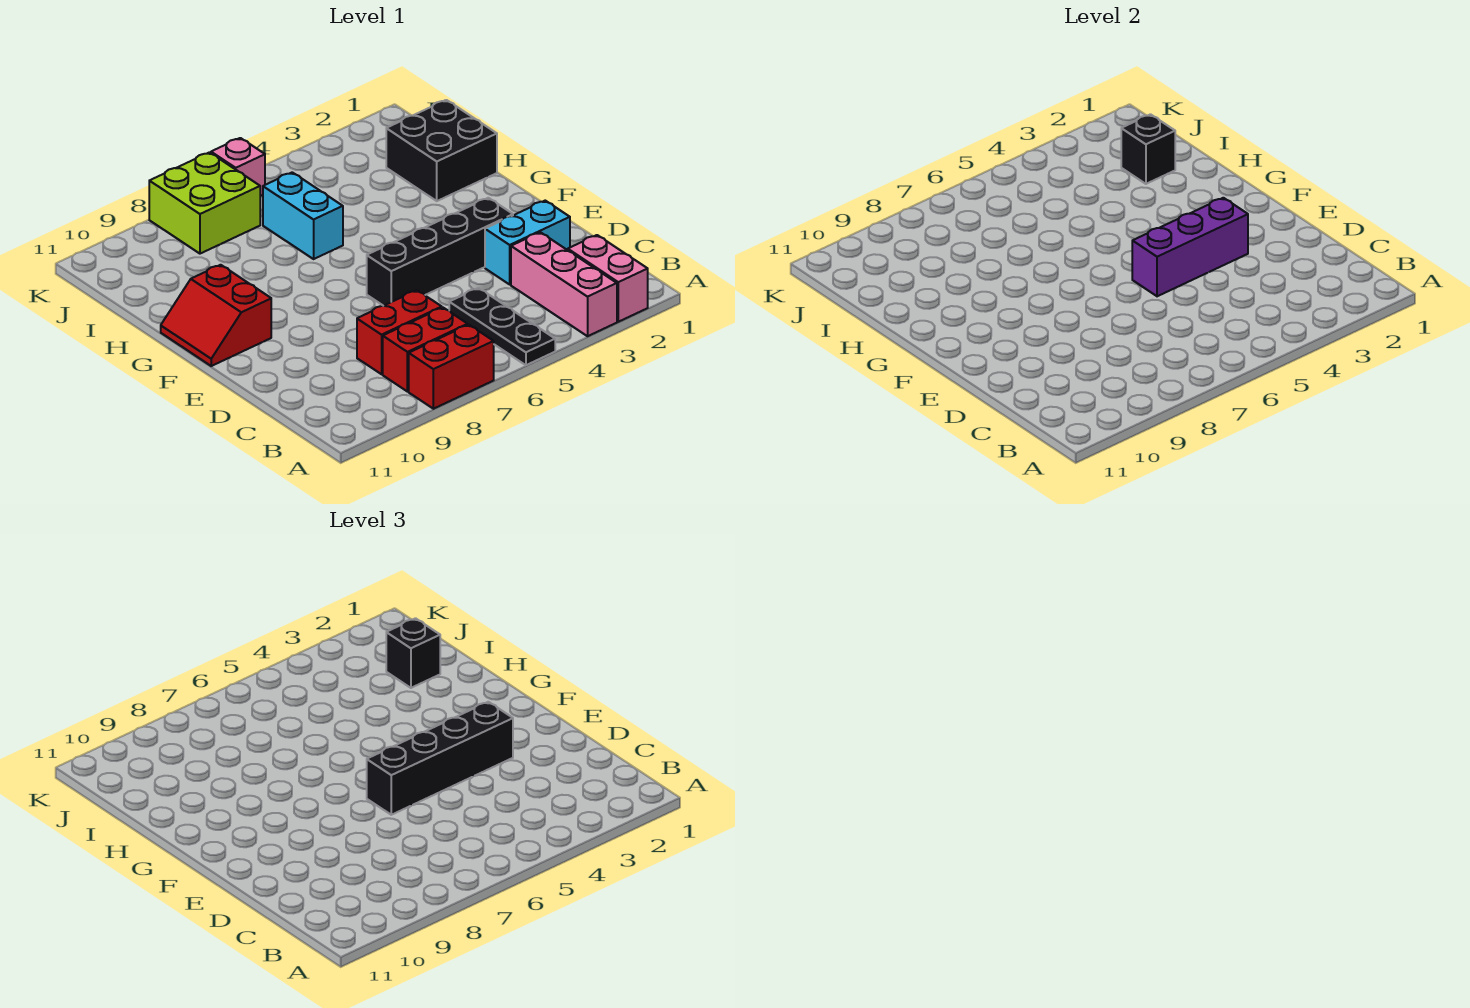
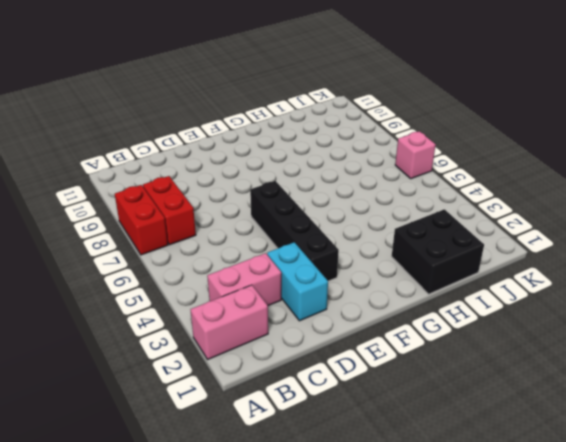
pink brick B3:C3 level 1 -> pink brick A3:C3 level 1
none -> black plate A5:C5 level 1
none -> red brick C7:C8 level 1
none -> red slope F10:G11 level 1 top 10

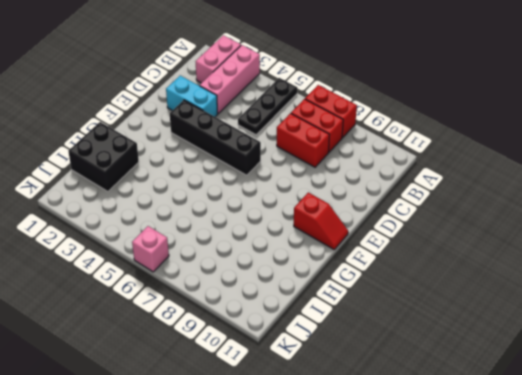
red slope F10:F11 level 1 top 10 -> red slope F10:G11 level 1 top 10
none -> cyan brick H6:I6 level 1
none -> lime brick J7:K8 level 1
none -> purple brick E3:E5 level 2

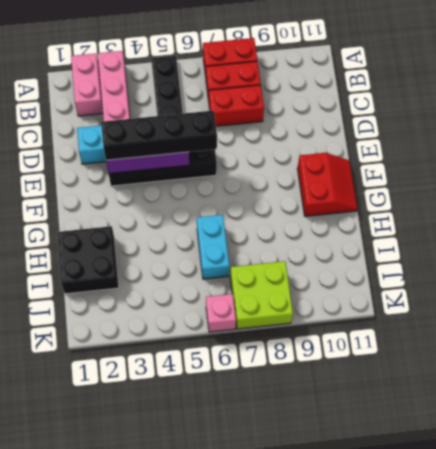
none -> black brick I2 level 2
none -> black brick I2 level 3

